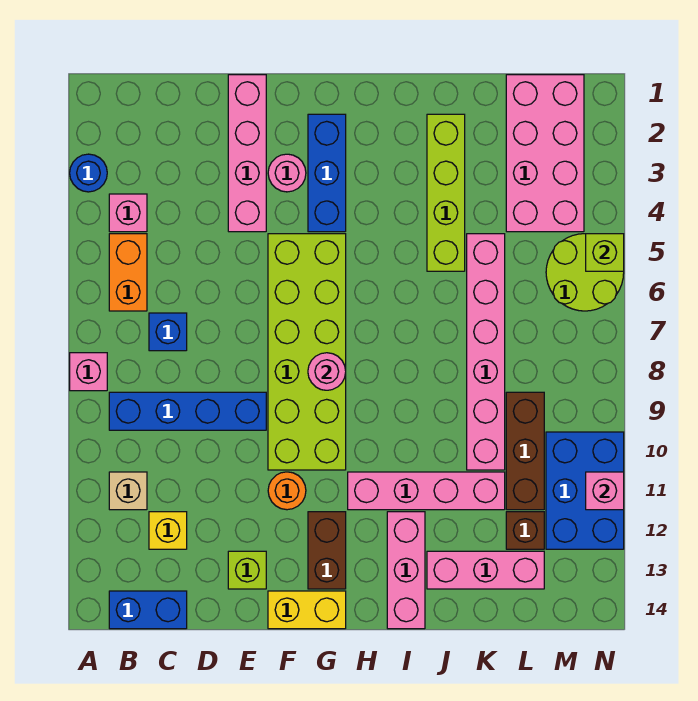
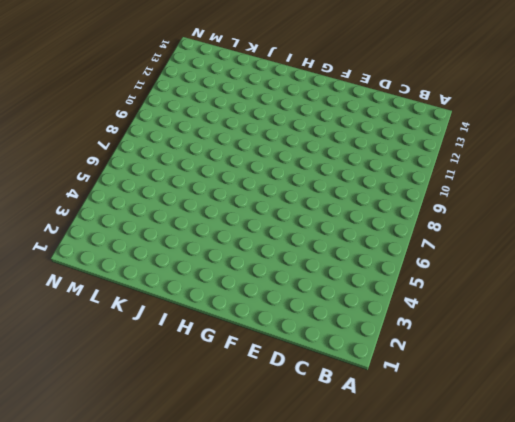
none -> blue round brick A3 level 1
none -> pink brick A8 level 1
none -> pink brick B4 level 1
none -> orange brick B5:B6 level 1

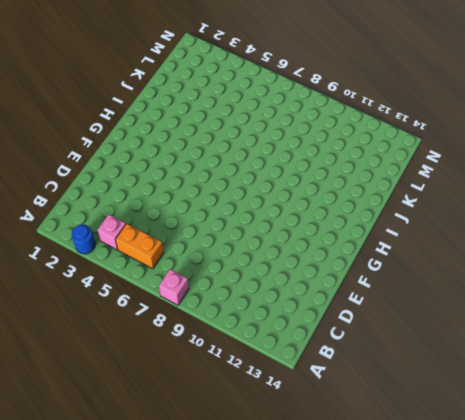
none -> blue brick B9:E9 level 1
none -> tan brick B11 level 1
none -> blue brick B14:C14 level 1
none -> blue brick C7 level 1

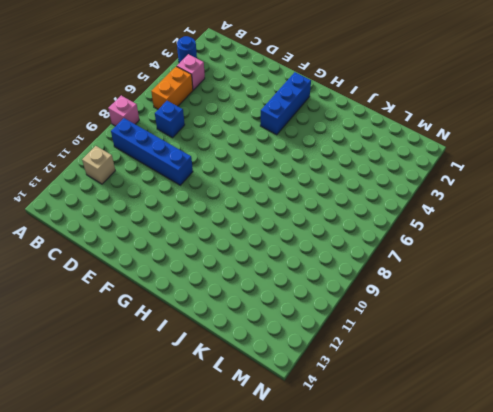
none -> blue brick B14:C14 level 1
none -> yellow brick C12 level 1
none -> pink brick E1:E4 level 1
none -> lime brick E13 level 1

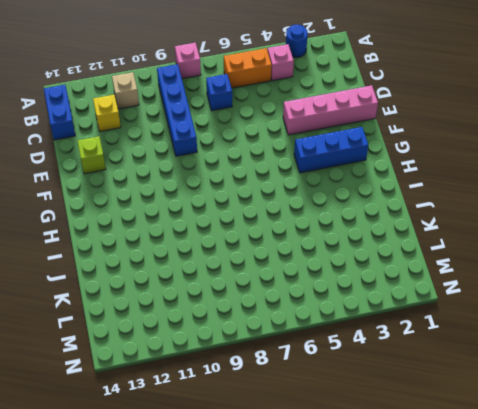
none -> pink round brick F3 level 1
none -> lime brick F5:G10 level 1
none -> orange round brick F11 level 1
none -> yellow brick F14:G14 level 1

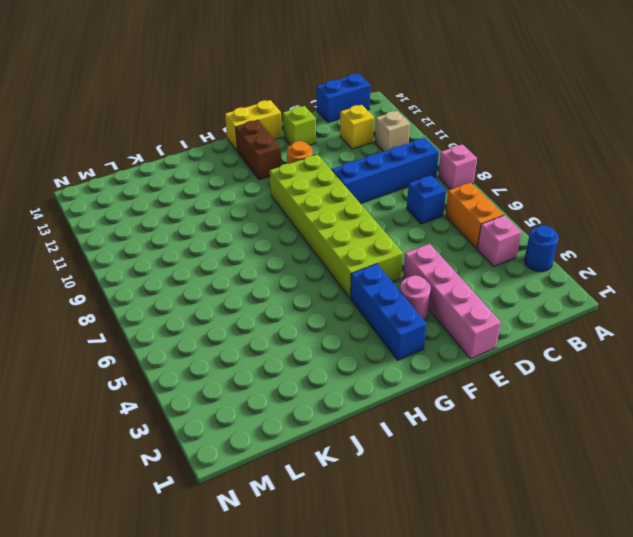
none -> pink brick H11:K11 level 1
none -> pink brick I12:I14 level 1
none -> lime brick J2:J5 level 1
none -> pink brick J13:L13 level 1

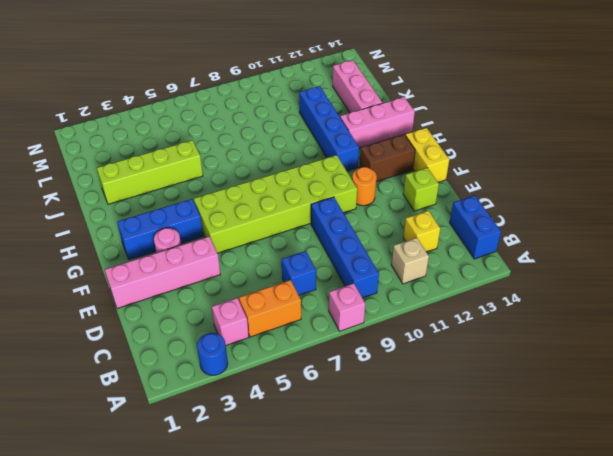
blue brick H11:K11 level 1 -> pink brick H11:K11 level 1
none -> pink brick K5:K10 level 1
none -> pink brick L1:M4 level 1
none -> brown brick L9:L11 level 1
none -> brown brick L12 level 1

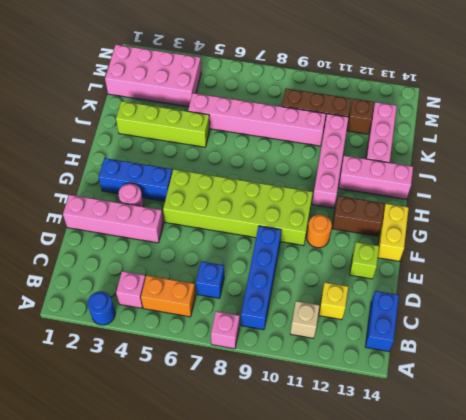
none -> lime round brick M5:N6 level 1
none -> blue brick M10:N12 level 1
none -> pink round brick G8 level 2
none -> lime brick N5 level 2

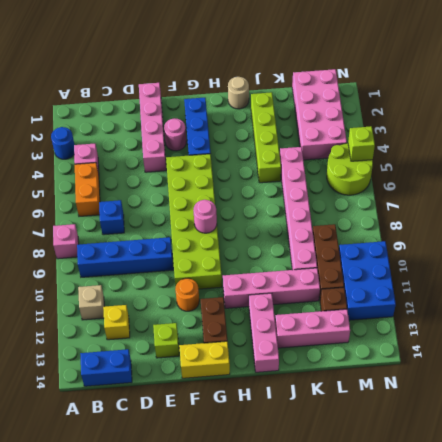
tan round brick I1 level 1 -> none
none -> pink brick N11 level 2

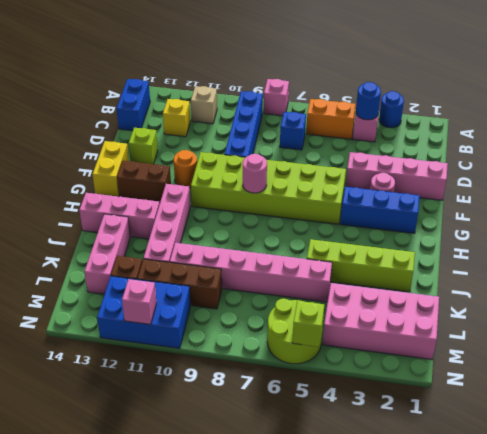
blue round brick B4 level 2 -> none

